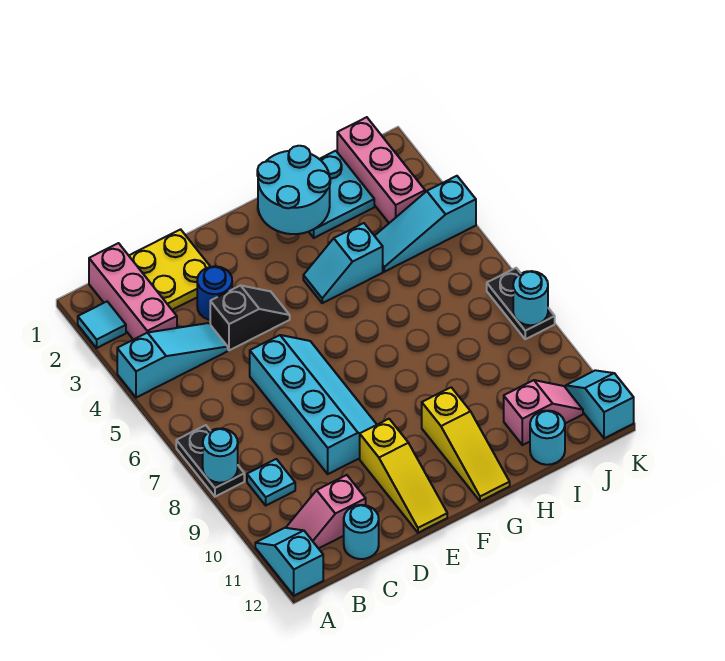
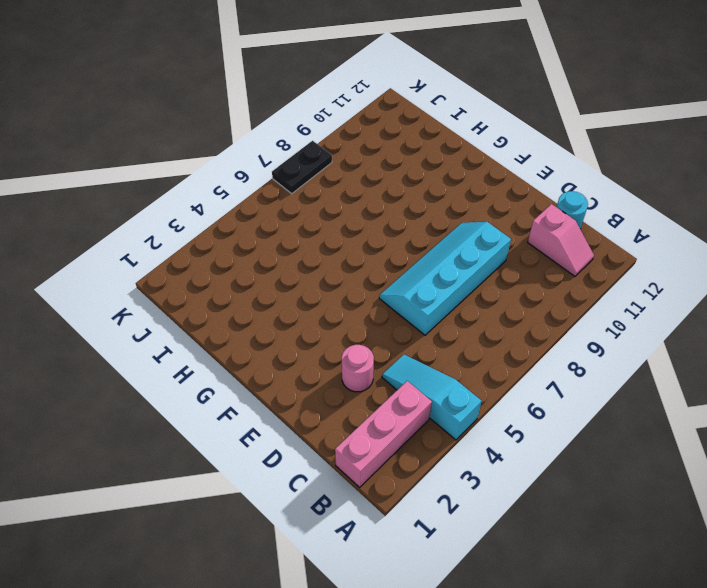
pink round brick D3 level 1 -> blue round brick D3 level 1
none -> cyan tile A2 level 1
none -> black plate A7:A8 level 1
none -> cyan slope A11:A12 level 1 top 12

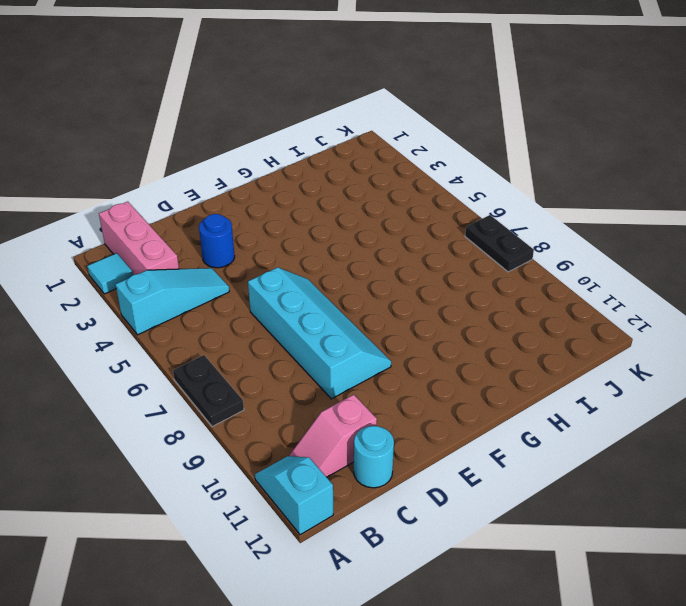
none -> cyan plate B9 level 1
none -> yellow plate C1:D2 level 1
none -> black slope D4:E4 level 1 top D

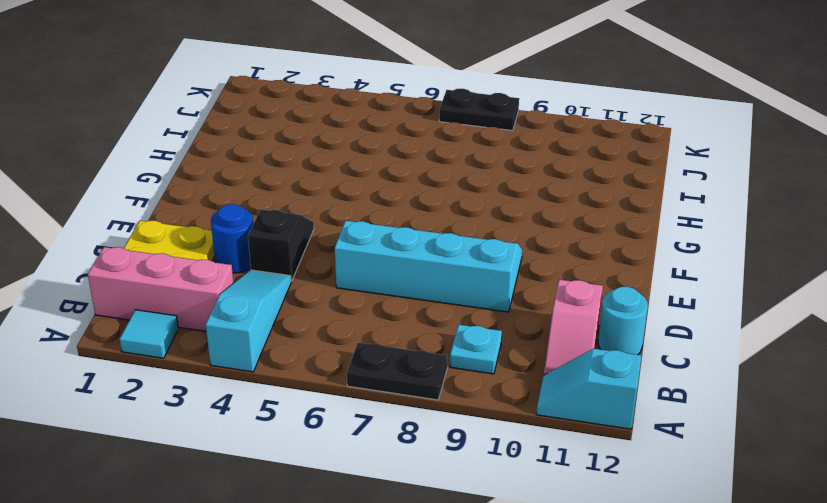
none -> yellow slope E10:E12 level 1 top 10
none -> cyan slope G4:H4 level 1 top H
none -> yellow slope G10:G12 level 1 top 10

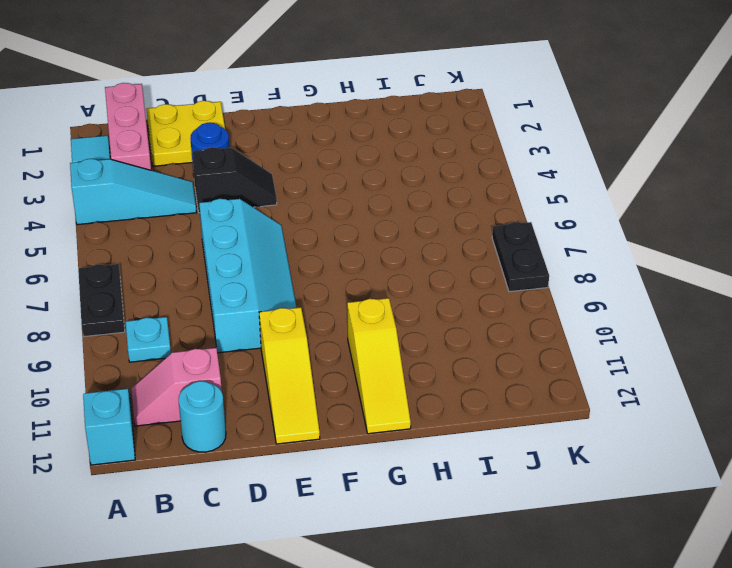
none -> cyan slope G4:H4 level 1 top H
none -> cyan plate H1:I2 level 1
none -> cyan slope I4:K4 level 1 top K

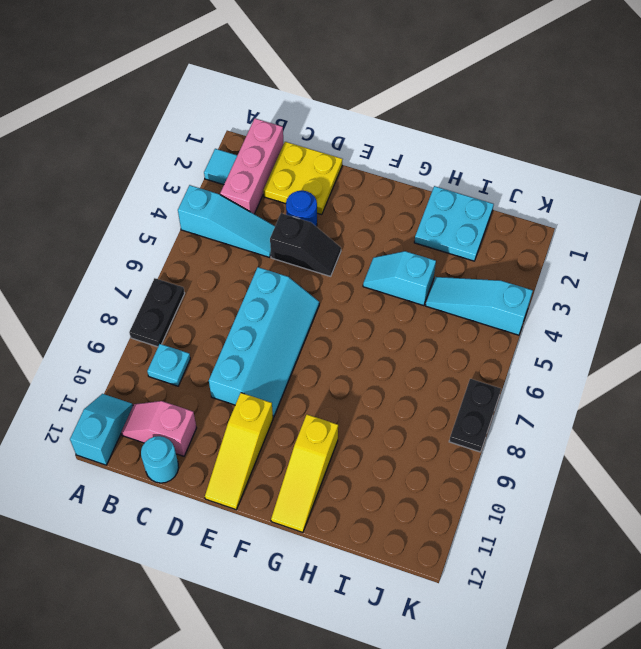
none -> pink slope I11:J11 level 1 top I
none -> cyan round brick I12 level 1
none -> pink brick J1:J3 level 1

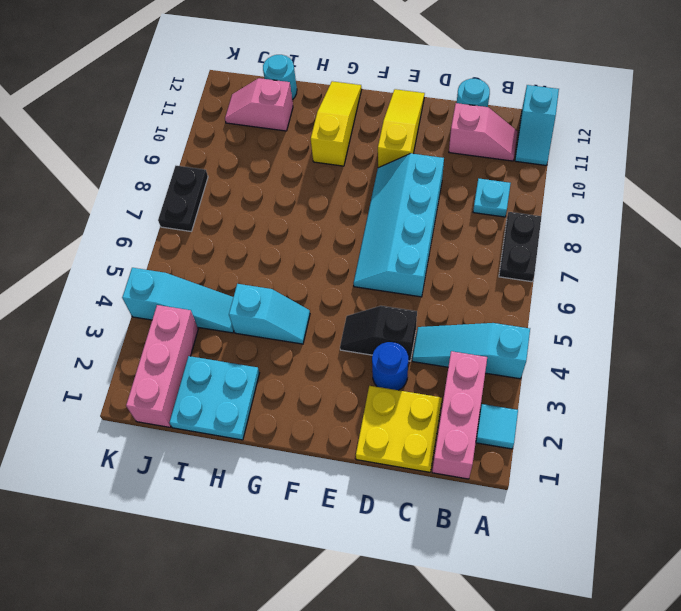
none -> cyan slope K11:K12 level 1 top 12
none -> cyan round brick A8 level 2
none -> cyan round brick G1:H2 level 2

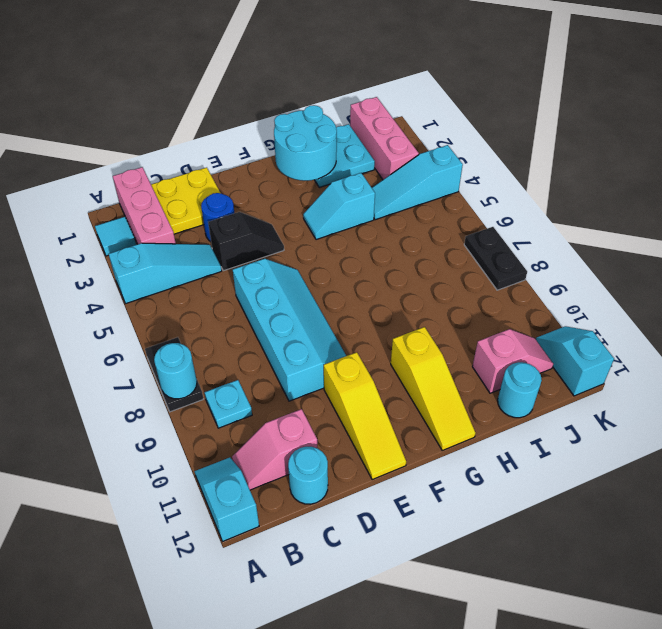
none -> cyan round brick K8 level 2

